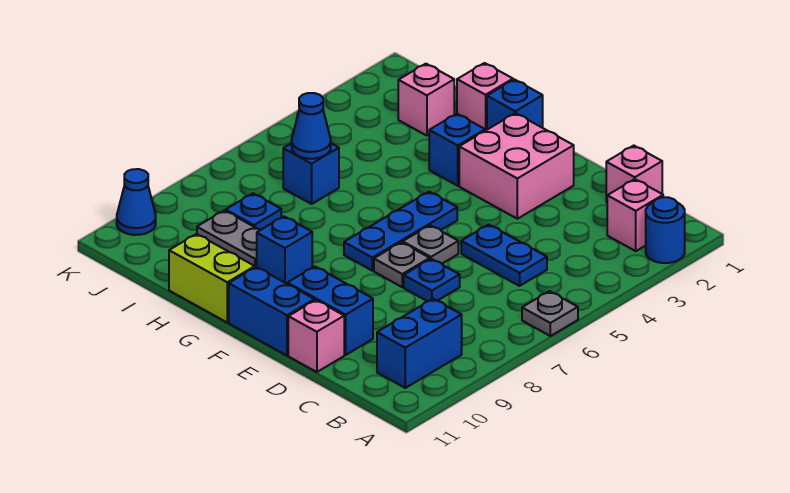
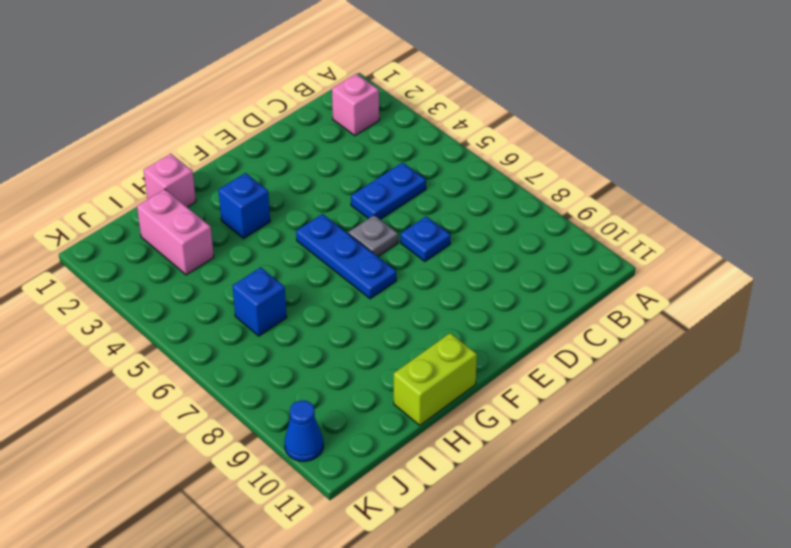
pink brick I2:I3 level 1 -> pink brick I2 level 1
none -> blue round brick A2 level 1
none -> grey plate A6 level 1
none -> blue brick B9:B10 level 1

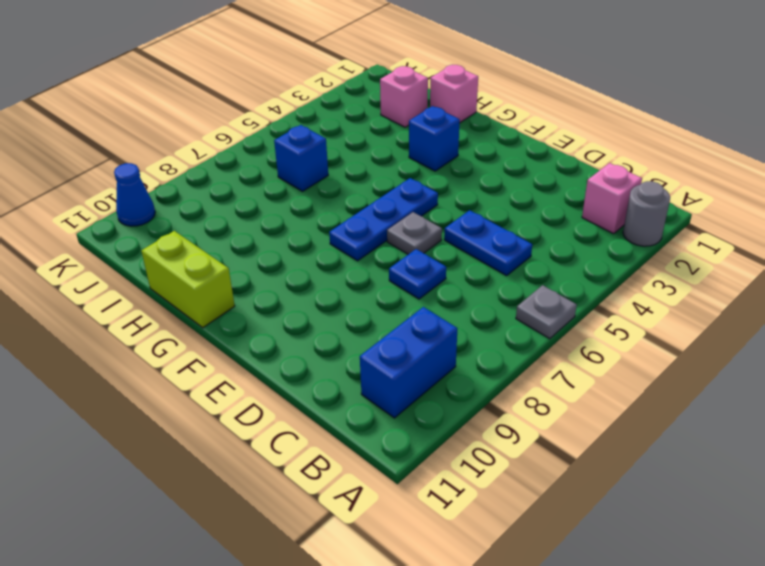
grey round brick A2 level 1 -> blue round brick A2 level 1
none -> pink brick C1 level 1
none -> blue brick D10:E10 level 1
none -> pink brick D11 level 1

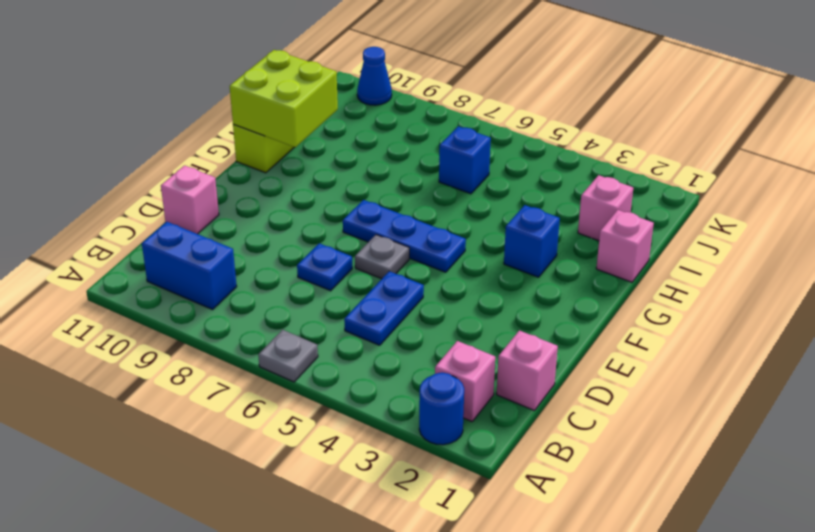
lime brick G10:H11 level 2 -> none
none -> blue brick D10:E10 level 1
none -> pink brick E2:F3 level 1
none -> grey plate E7 level 1

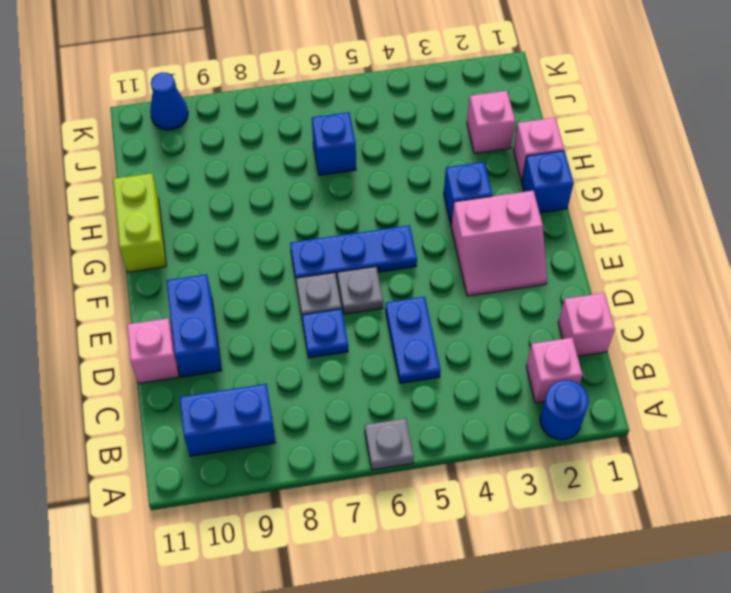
pink slope E2:F3 level 1 top F -> pink brick E2:F3 level 1
none -> blue brick E11:F11 level 1
none -> blue brick G9 level 1
none -> grey plate H9:I9 level 1

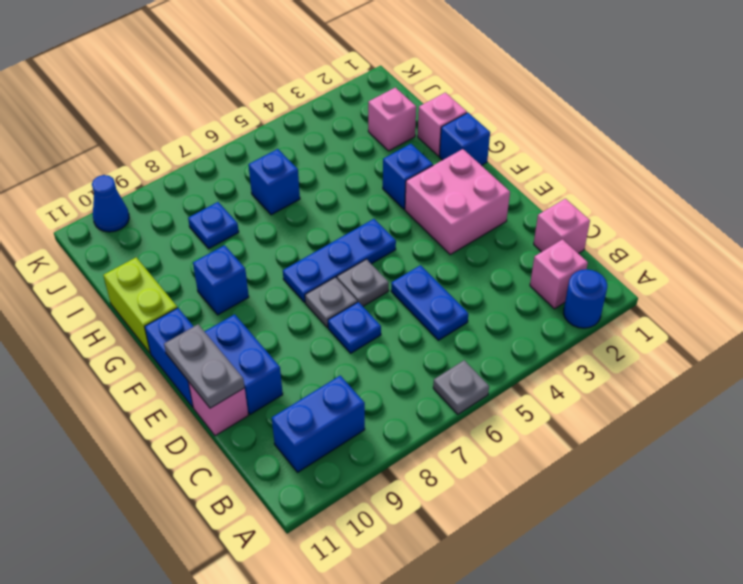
grey plate D11:E11 level 2 -> grey plate H9:I9 level 1
none -> blue cone I6 level 2

